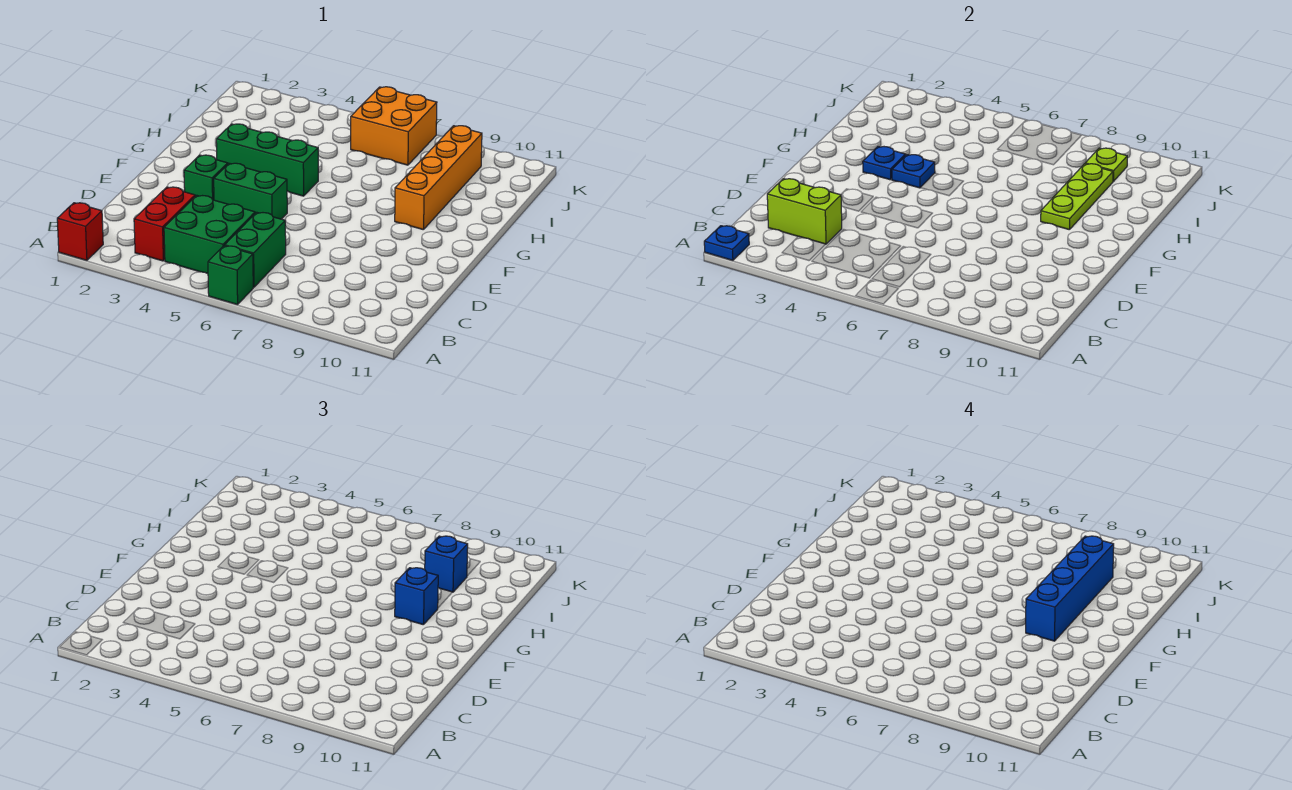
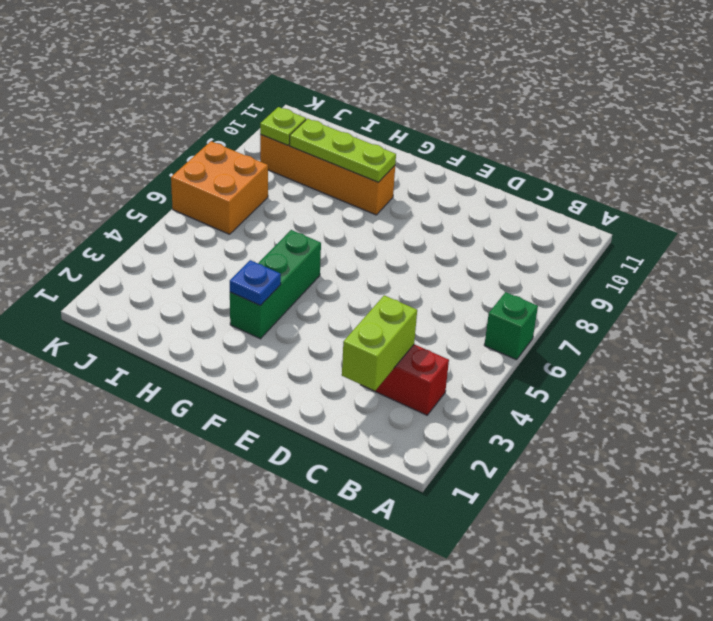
none -> red brick A1 level 1
none -> green brick B4:C5 level 1
none -> green brick B6:C6 level 1

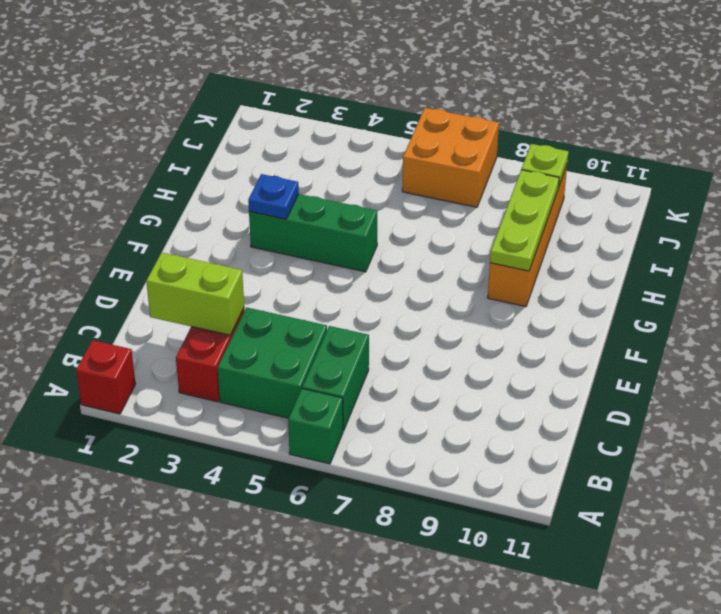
none -> green brick E3 level 1
none -> green brick E4:E5 level 1
none -> blue plate A1 level 2

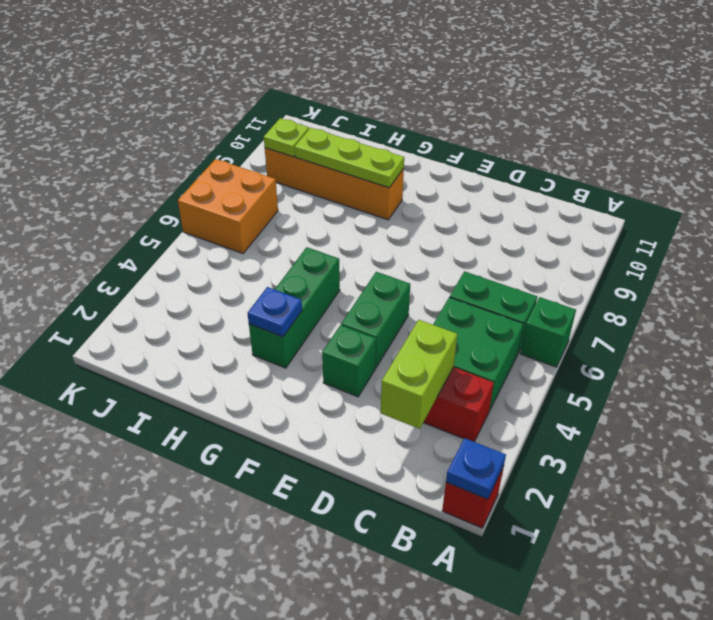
none -> blue plate G4 level 2
none -> blue brick G9 level 3
none -> blue brick I9 level 3

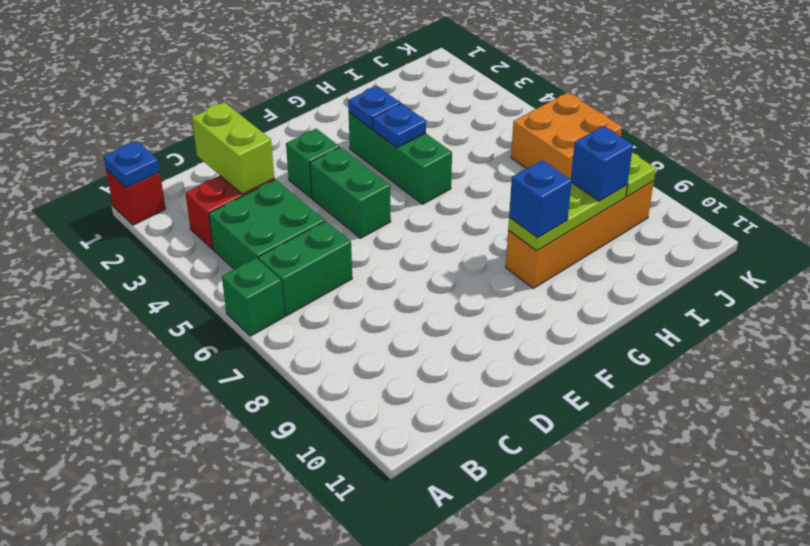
none -> blue brick F9:I9 level 4

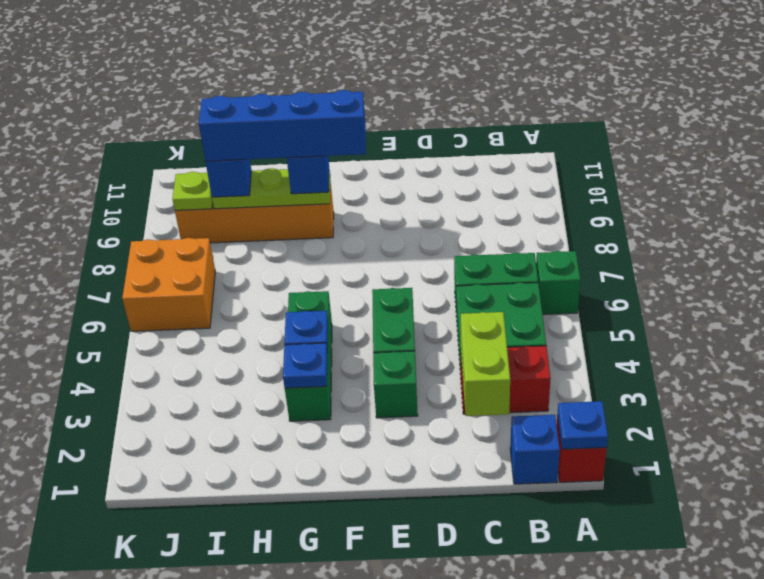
blue brick B1 level 1 -> none

